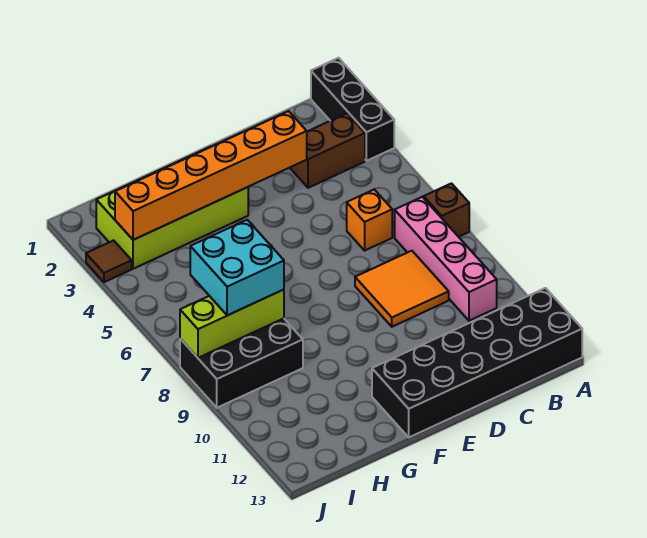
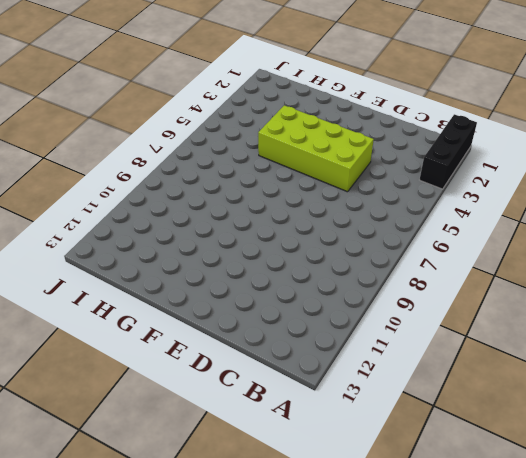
lime brick D4:G5 level 1 -> lime brick F2:I3 level 1
none -> brown brick A7 level 1
none -> black brick A12:F13 level 1
none -> brown brick B3:C3 level 1

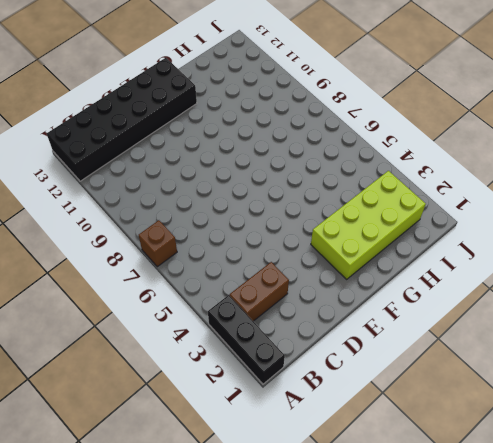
none -> pink brick B7:B10 level 1
none -> orange brick C6 level 1
none -> orange tile C8:D9 level 1

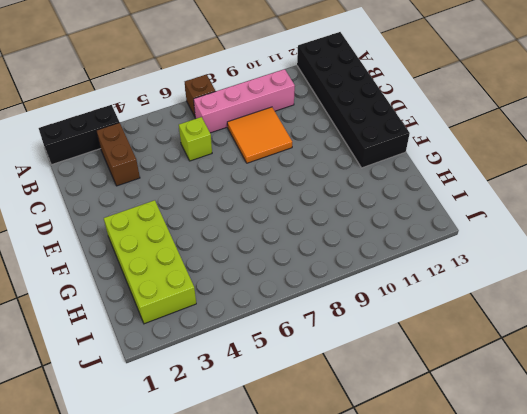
lime brick C6 level 1 -> orange brick C6 level 1
none -> black brick H8:J9 level 1
none -> brown tile J3 level 1
none -> orange brick D3:I3 level 2

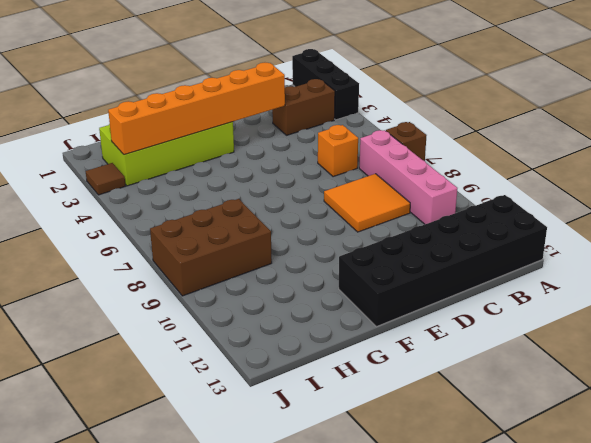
brown brick H8:J9 level 1 -> black brick H8:J9 level 1
none -> lime brick H8:J8 level 2
none -> cyan brick H7:I8 level 3

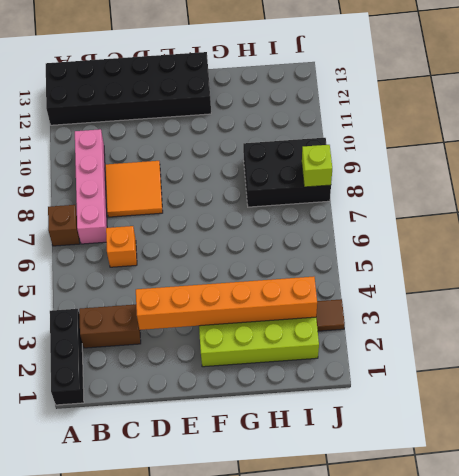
lime brick J8 level 2 -> lime brick H8:J8 level 2
none -> cyan brick H7:I8 level 3

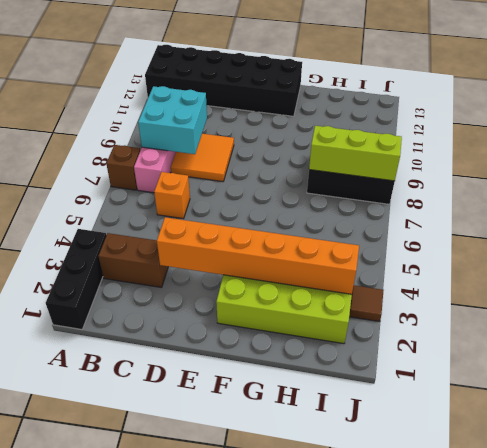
cyan brick B8:C9 level 2 -> cyan brick H7:I8 level 3

